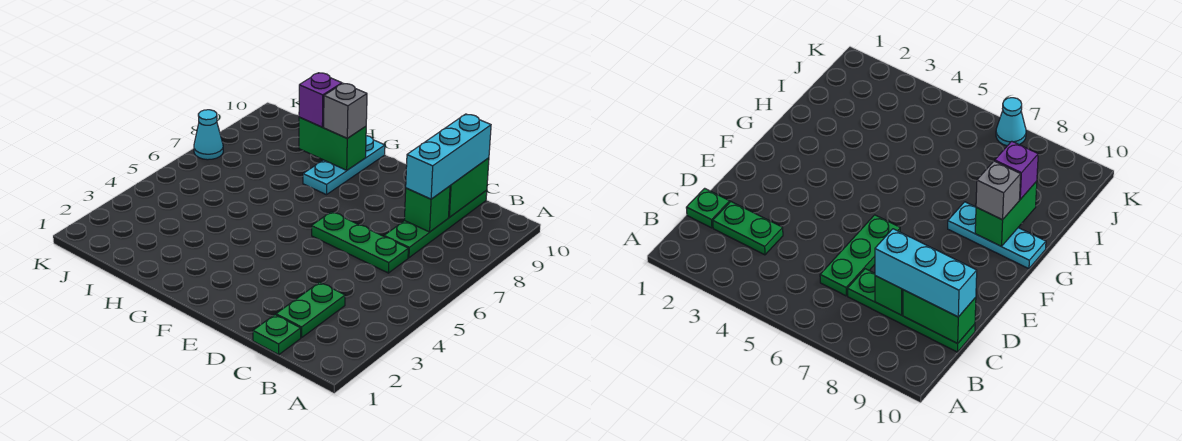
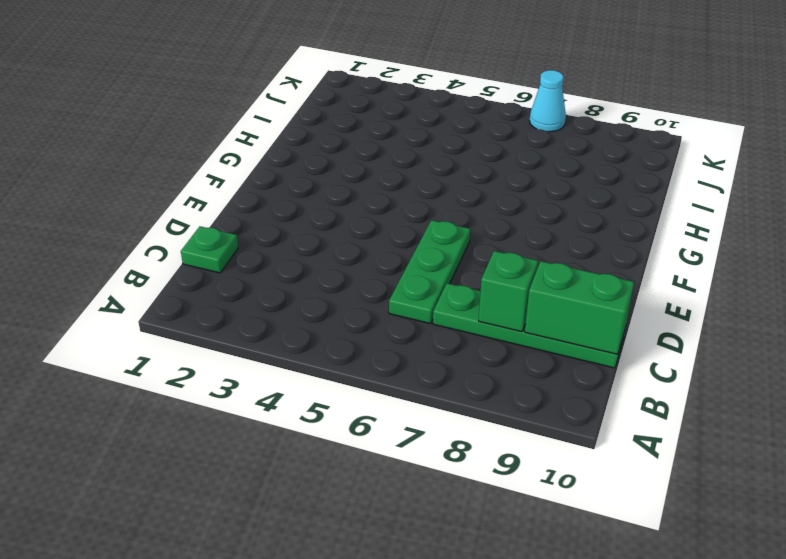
none -> green plate C2:C3 level 1
none -> cyan plate G8:G10 level 1
none -> green brick G9:H9 level 2

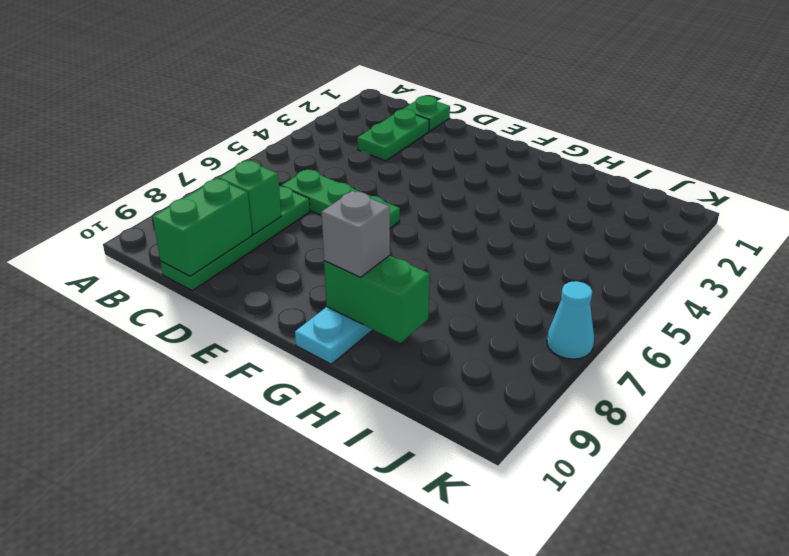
none -> cyan brick C8:C10 level 3
none -> purple brick H9 level 3

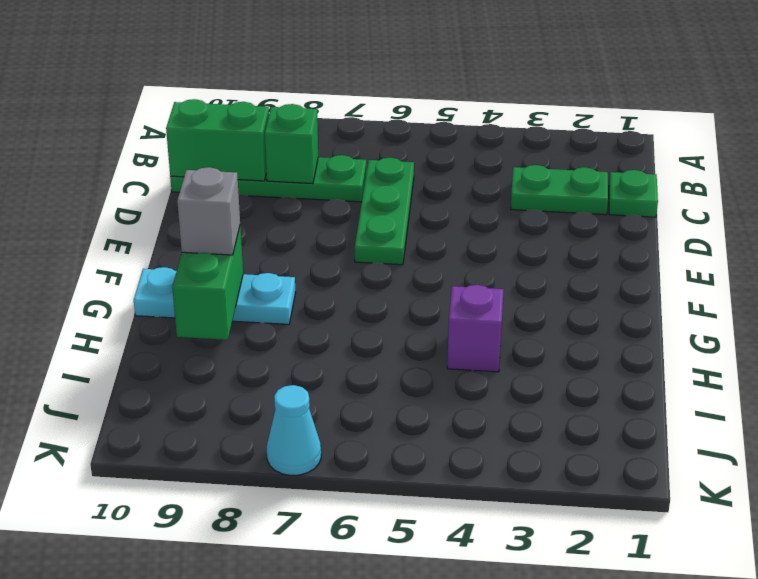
purple brick H4 level 1 -> purple brick H9 level 3
none -> cyan brick C8:C10 level 3

